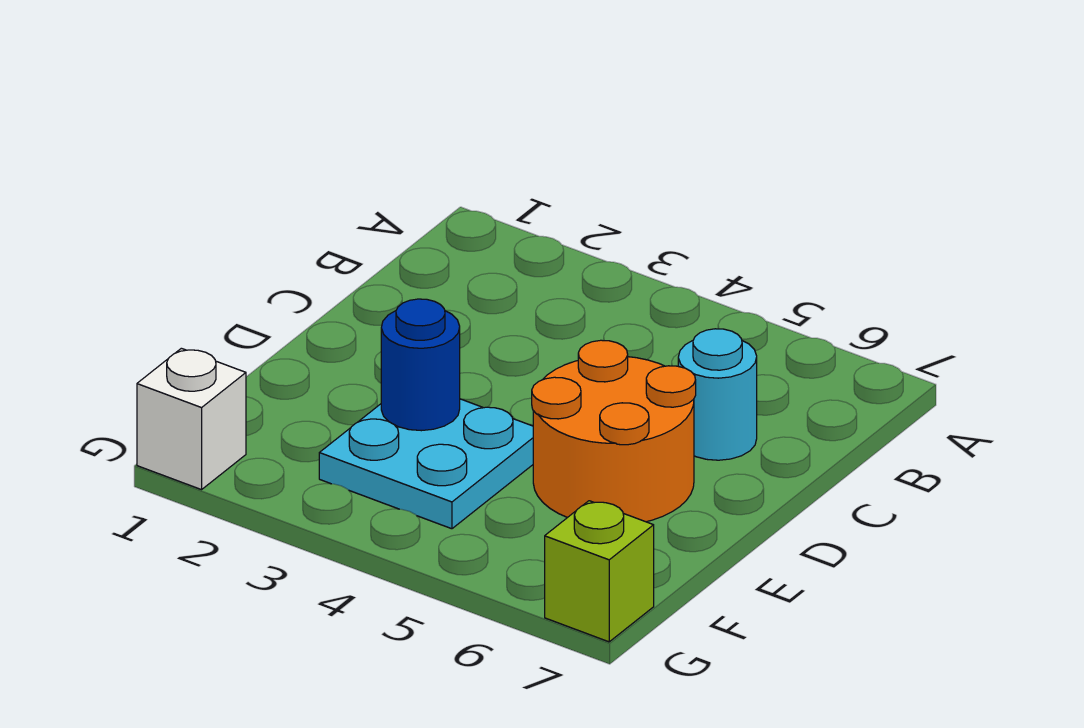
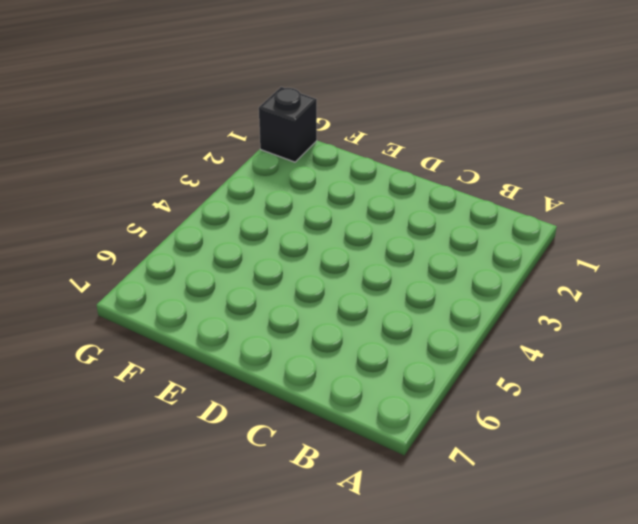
black brick G1 level 1 -> white brick G1 level 1
none -> cyan round brick C6 level 1
none -> orange round brick D5:E6 level 1

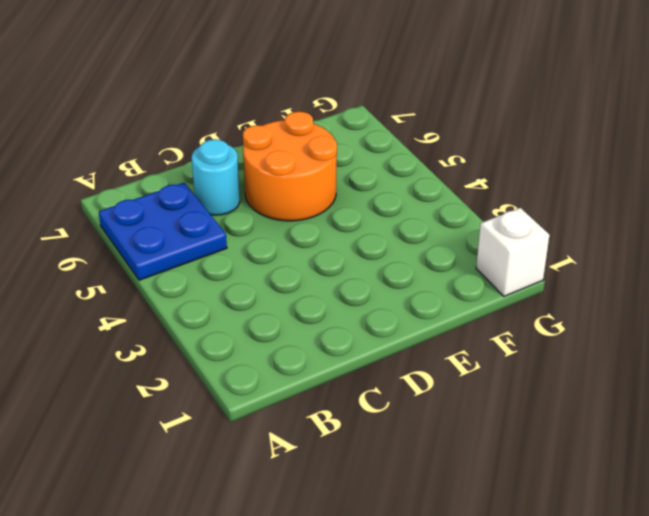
blue plate A5:B6 level 1 -> none
none -> cyan plate E3:F4 level 1
none -> lime brick G7 level 1

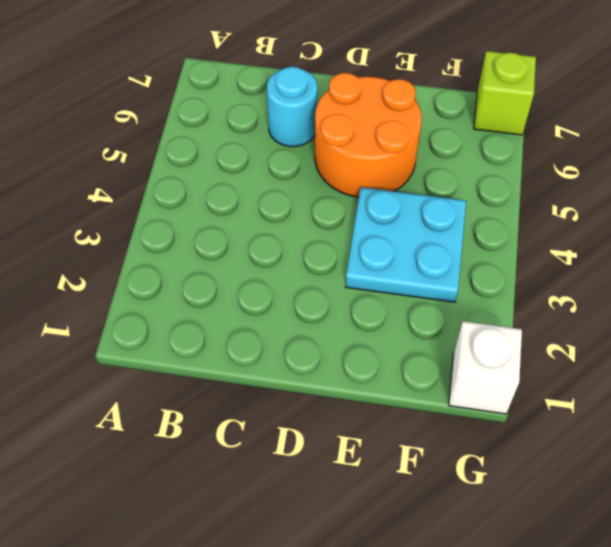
none -> blue round brick E3 level 2

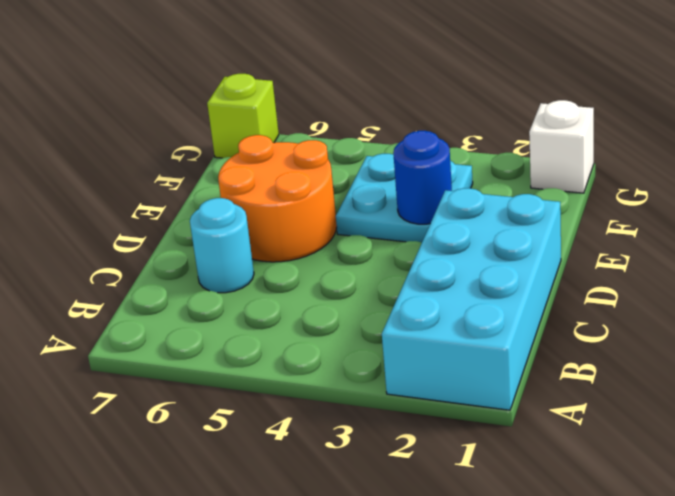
cyan brick A1:D2 level 1 -> none

